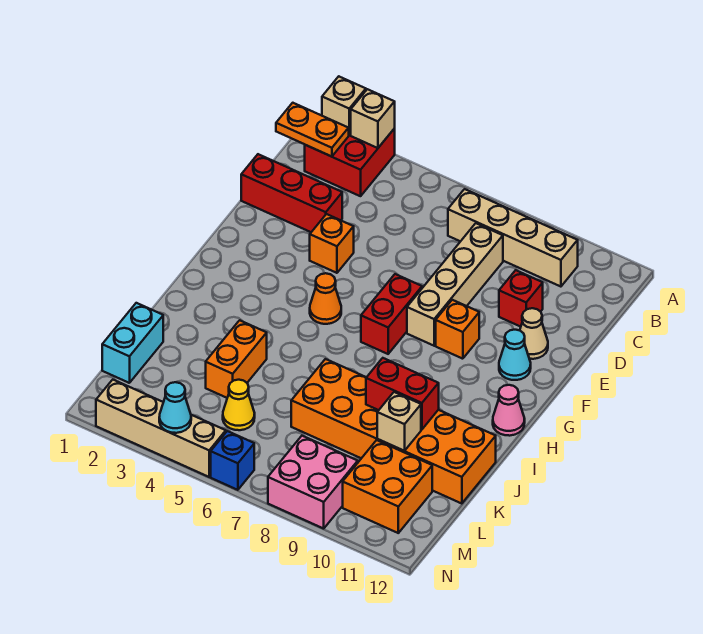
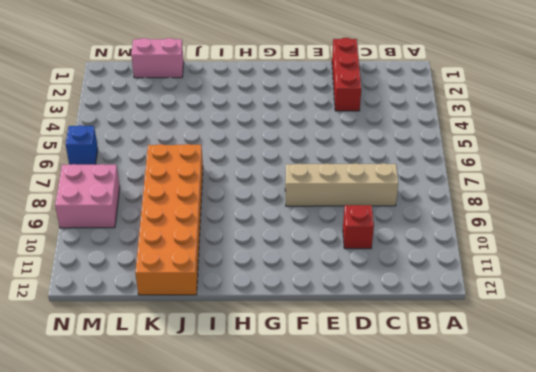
pink brick K1:L1 level 1 -> cyan brick K1:L1 level 1
none -> red brick A2:B3 level 1
none -> tan brick B7:B10 level 1
none -> orange brick E4 level 1

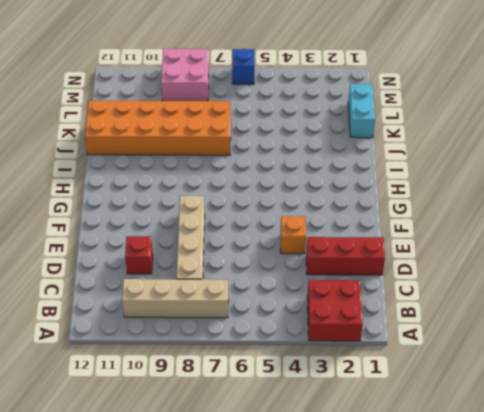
none -> tan cone E11 level 1
none -> red brick F7:G7 level 1
none -> orange brick F9 level 1

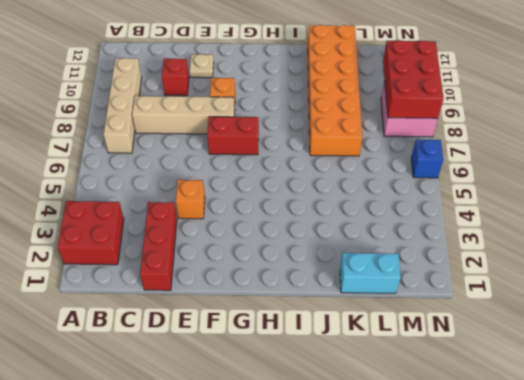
tan plate E11 level 1 -> tan cone E11 level 1
red brick M8:N10 level 2 -> none
none -> cyan cone F11 level 1
none -> orange cone G5 level 1
none -> pink cone H12 level 1

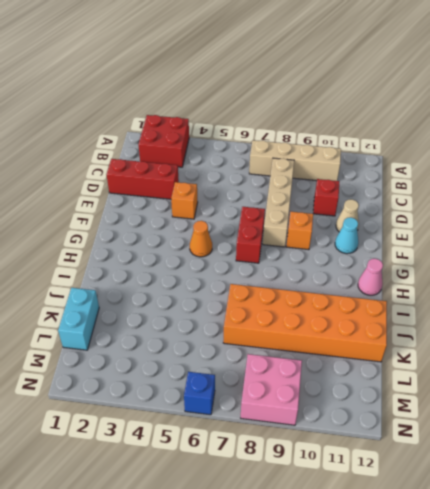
none -> orange brick J4:K4 level 1
none -> yellow cone L5 level 1
none -> orange brick L10:M11 level 1

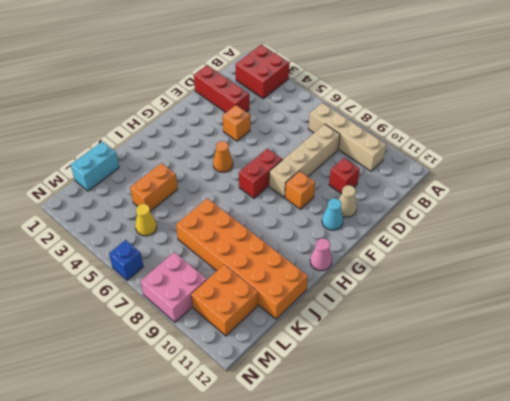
none -> tan brick N2:N5 level 1
none -> tan brick A2 level 2
none -> tan brick A3 level 2

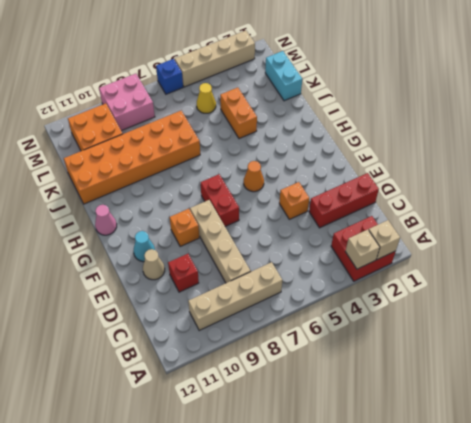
none -> orange plate B1:B2 level 2
none -> red brick J9:J10 level 2
none -> tan brick K10 level 2

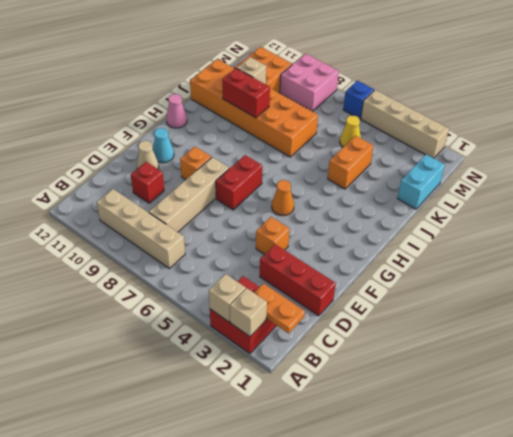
none -> cyan cone N4 level 2

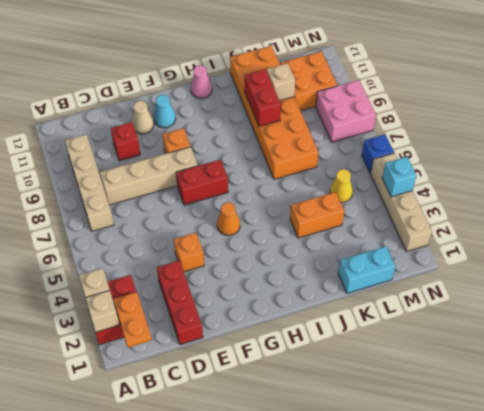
cyan brick N4 level 2 -> cyan cone N4 level 2

